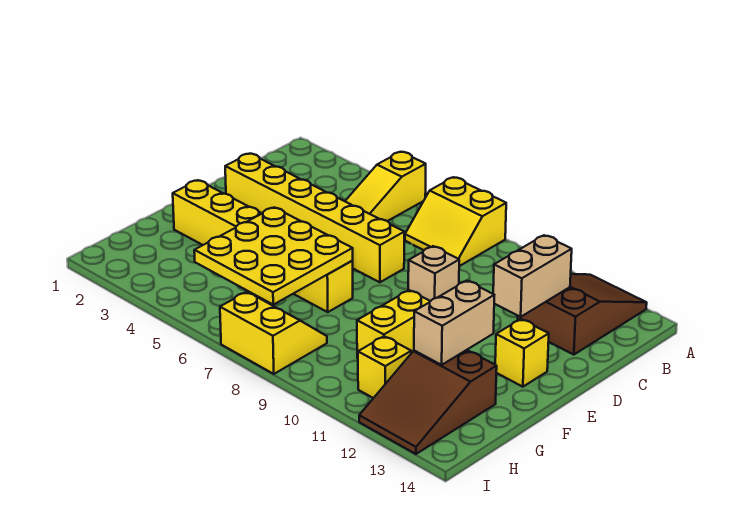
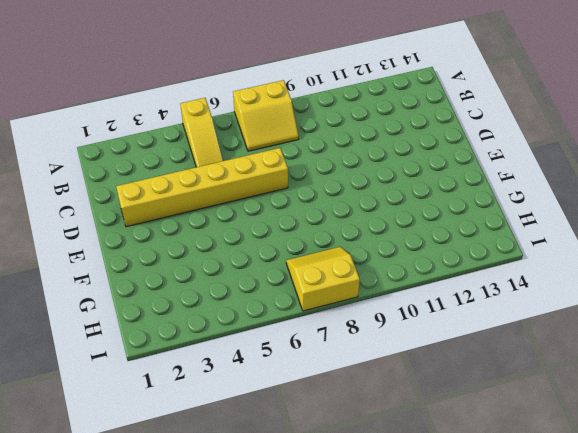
none -> brown slope A12:C13 level 1 top C
none -> tan brick D9 level 1
none -> yellow brick E13 level 1

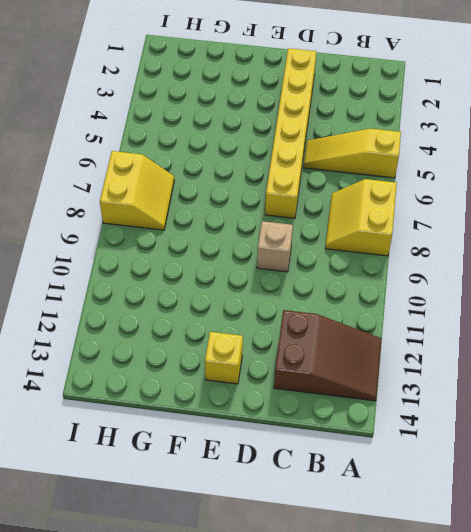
none -> yellow brick F2:F7 level 1
none -> yellow brick F10:G10 level 1
none -> brown slope G12:I13 level 1 top G

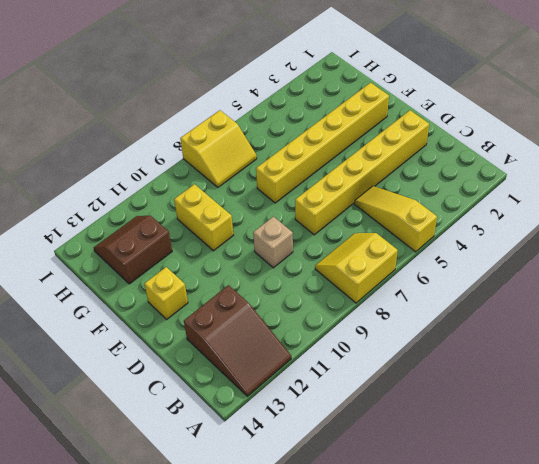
brown slope G12:H13 level 1 top G -> brown slope G12:I13 level 1 top G
none -> yellow brick H11 level 1
none -> tan brick C12:D12 level 2
none -> yellow plate F5:H7 level 2

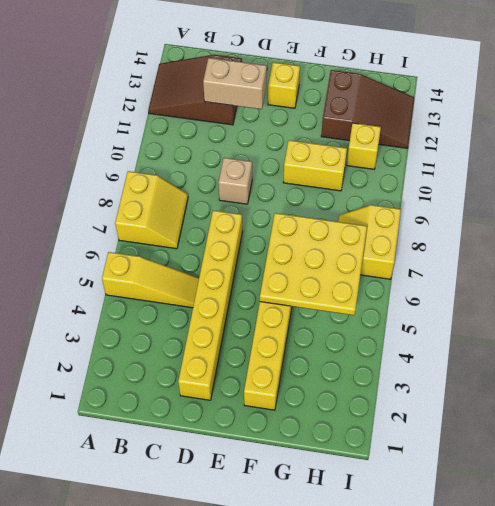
none -> tan brick F12:G12 level 2

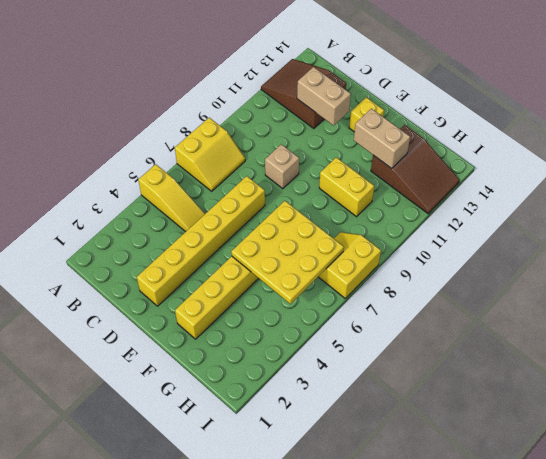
none -> yellow brick H11 level 1

